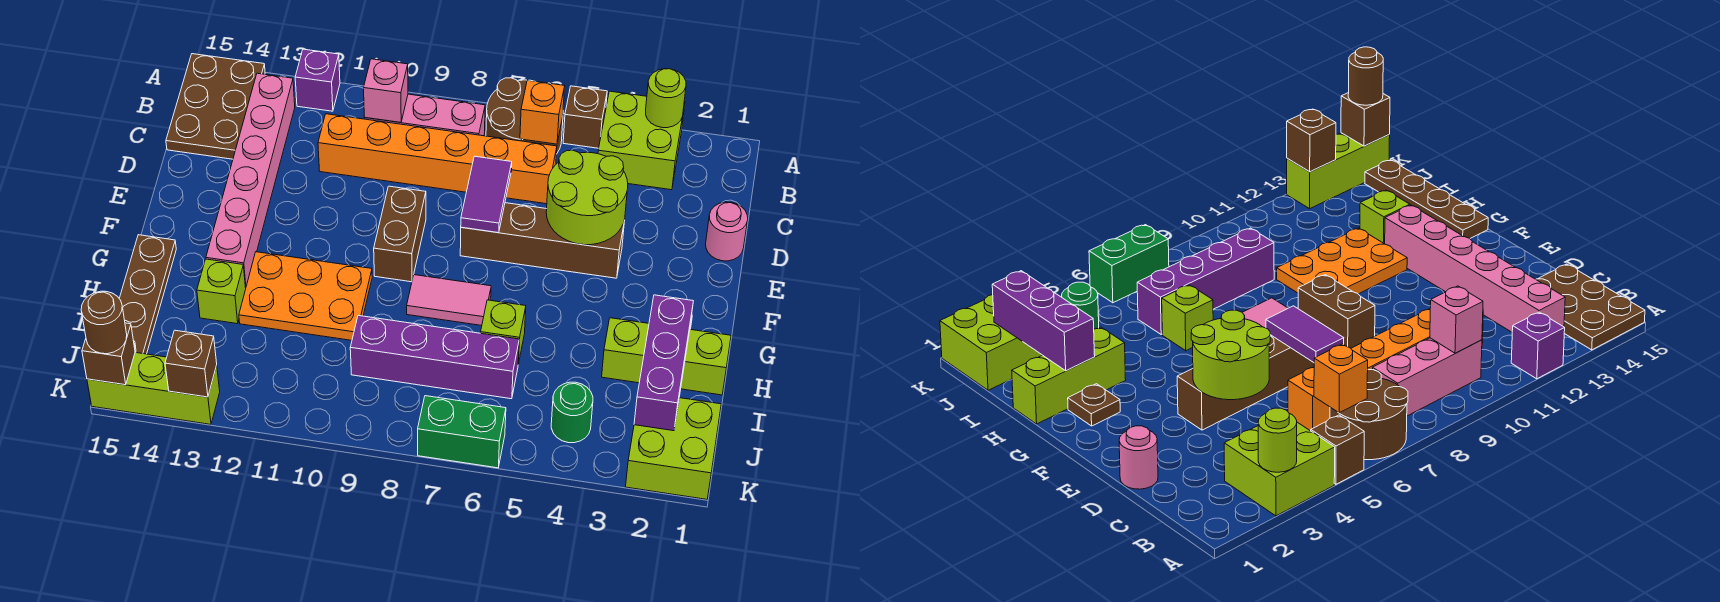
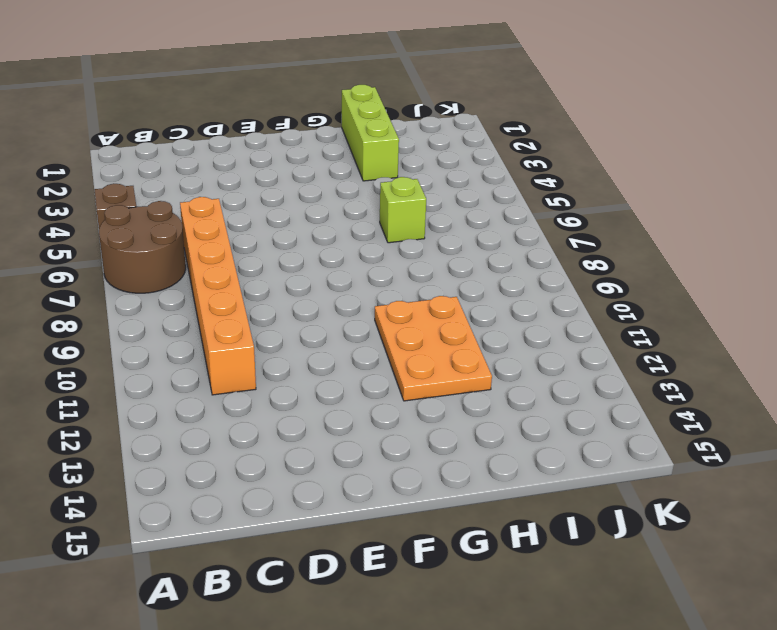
none -> lime brick A3:B4 level 1
none -> purple brick A12 level 1
none -> brown plate A14:C15 level 1
none -> pink brick B8:B10 level 1

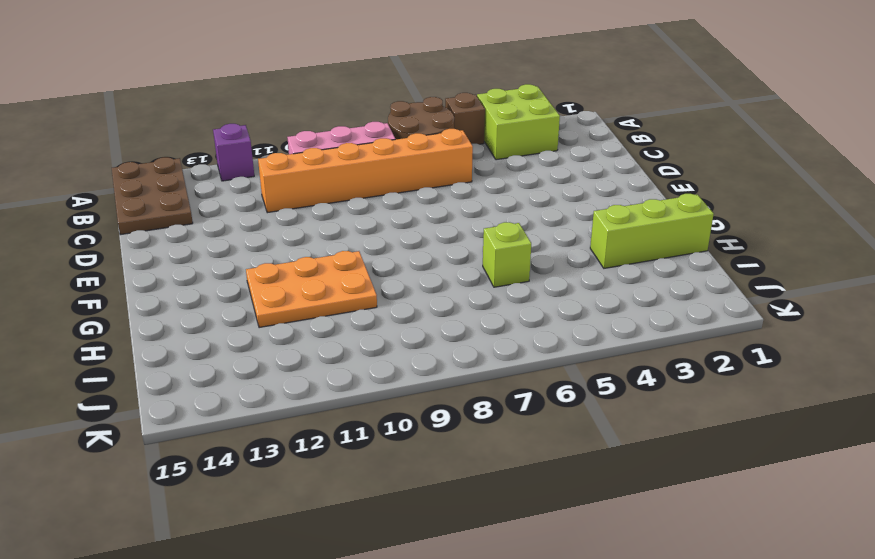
none -> pink brick B13:G13 level 1
none -> pink round brick D1 level 1
none -> brown brick E4:E7 level 1
none -> brown brick E9:F9 level 1

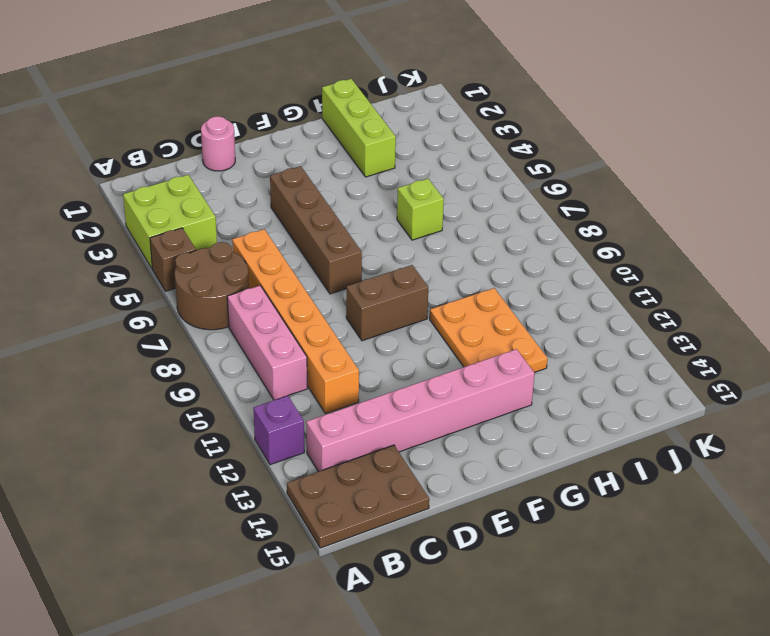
none -> brown plate G2 level 1
none -> pink tile G7:G8 level 1
none -> brown plate G15:J15 level 1
none -> lime brick H13 level 1

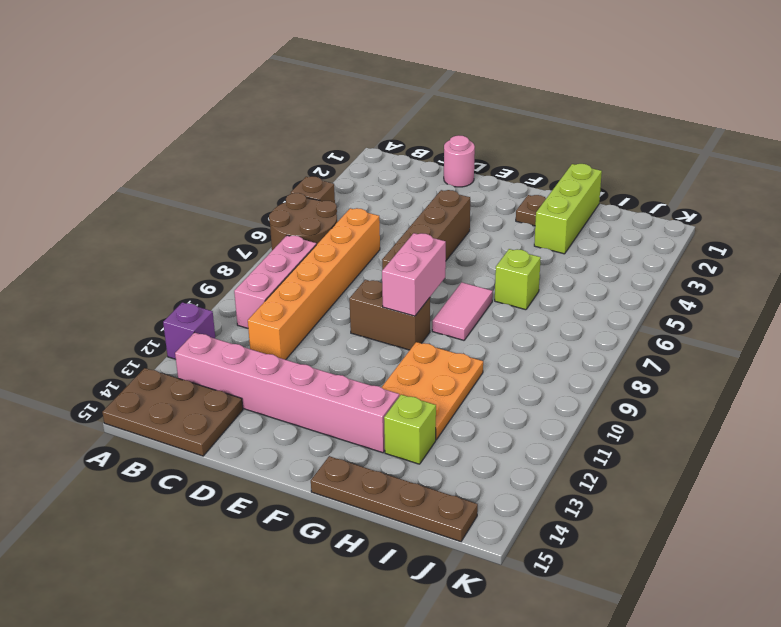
pink brick F8:F9 level 2 -> none
none -> lime brick A3:B4 level 1
none -> purple brick I6:I9 level 1
none -> lime brick J1:K2 level 1
none -> green round brick J4 level 1

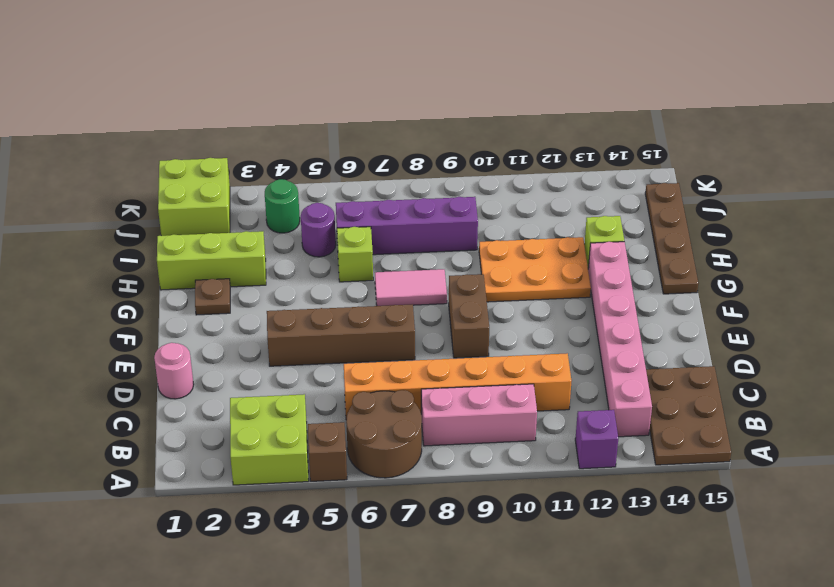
purple round brick I5 level 1 -> none
none -> green brick K6:K7 level 1
none -> lime brick K13:K15 level 1
none -> lime round brick A3 level 2
none -> orange brick B6 level 2

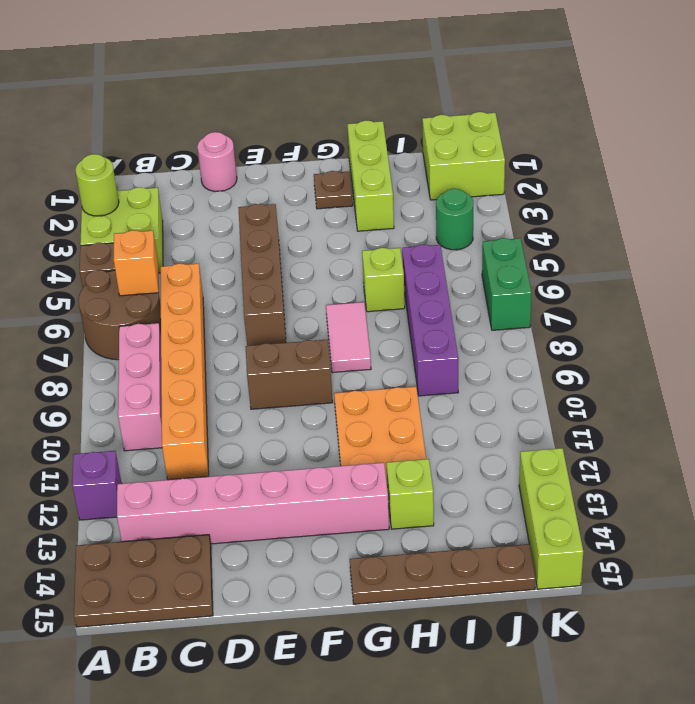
none -> pink brick B10 level 2
none -> lime round brick D4:E5 level 2
none -> purple tile D7:E7 level 2
none -> purple brick H2:J2 level 2

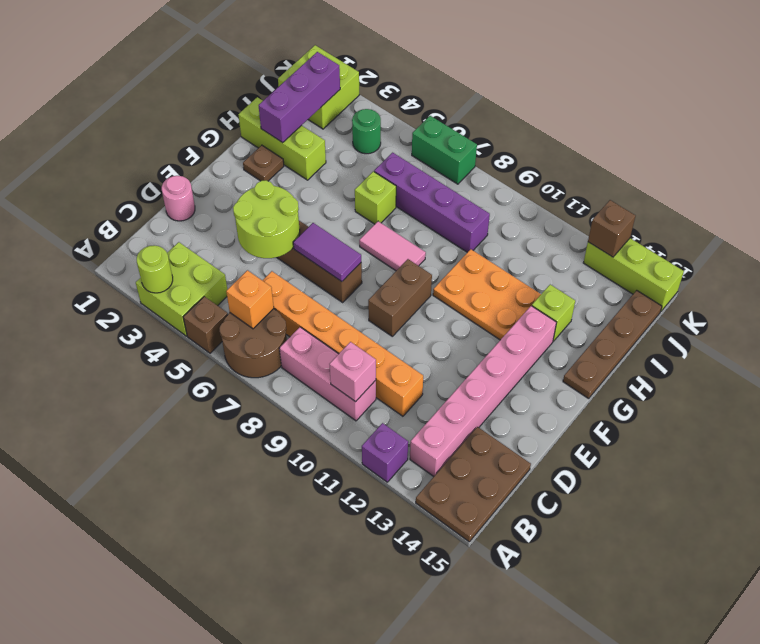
purple tile E6:E7 level 2 -> purple tile D7:E7 level 2
none -> brown brick K15 level 2
none -> brown round brick K15 level 3

